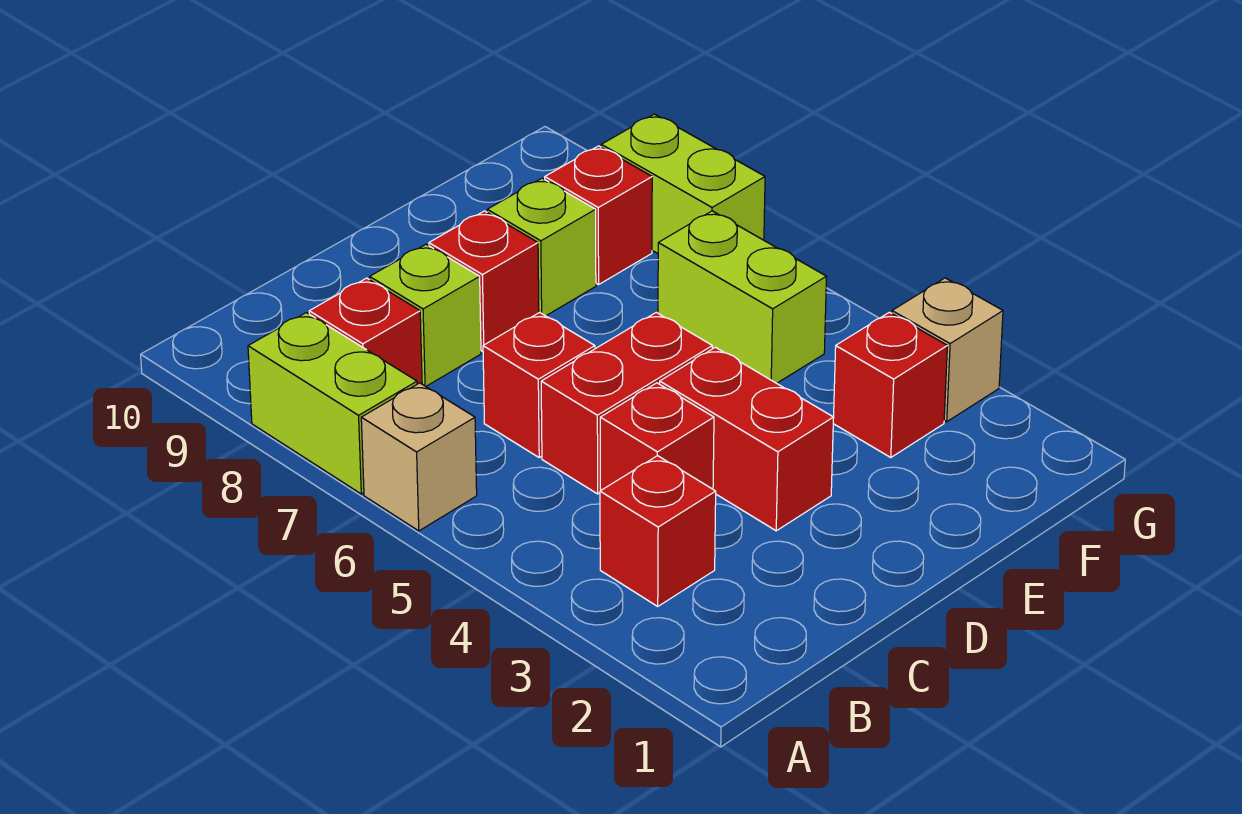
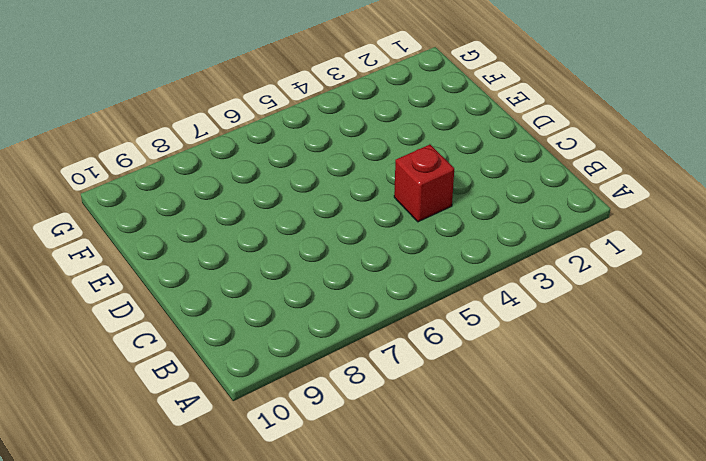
none -> tan brick A6 level 1
none -> lime brick A7:A8 level 1
none -> red brick B3 level 1

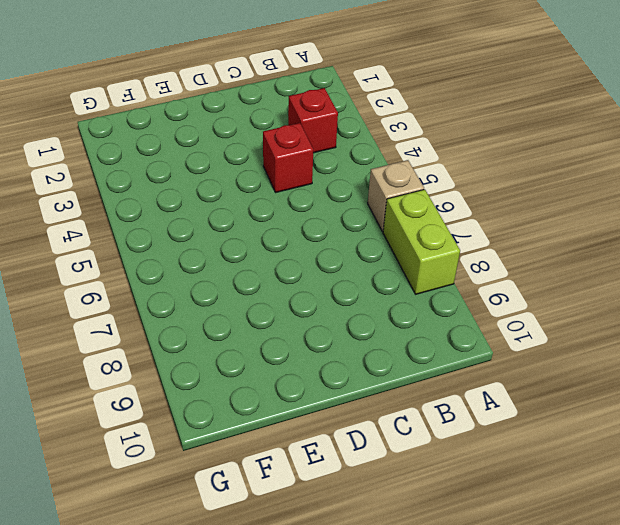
none -> red brick B8 level 1
none -> red brick C5:D5 level 1
none -> red brick C6 level 1

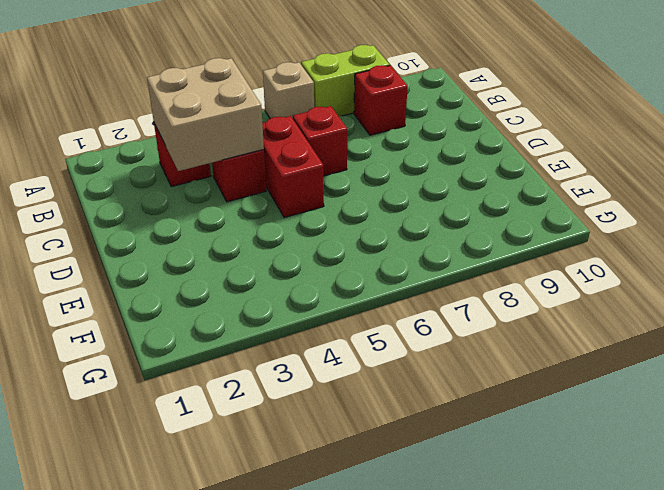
tan brick B3:C4 level 2 -> none
none -> lime brick C8 level 1
none -> red brick D3:D4 level 1
none -> red brick D8 level 1

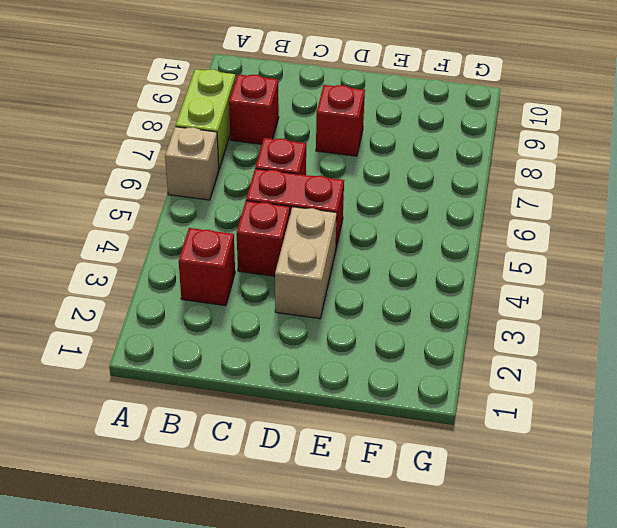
tan brick D3:D4 level 1 -> red brick D3:D4 level 1
none -> lime brick C8 level 1
none -> lime brick E8 level 1
none -> red brick F3 level 1

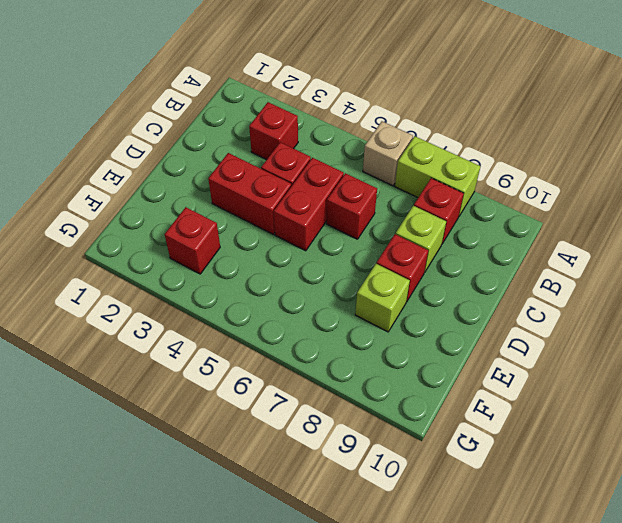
none -> lime brick F5:F6 level 1
none -> red brick F8 level 1
none -> tan brick G3 level 1

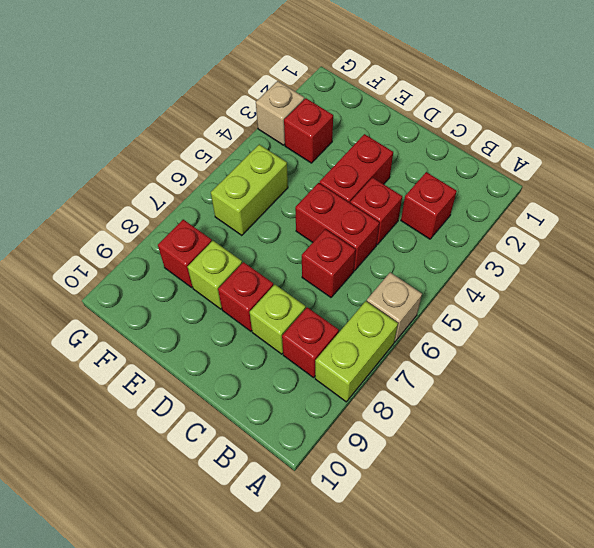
none -> lime brick G7:G8 level 1

